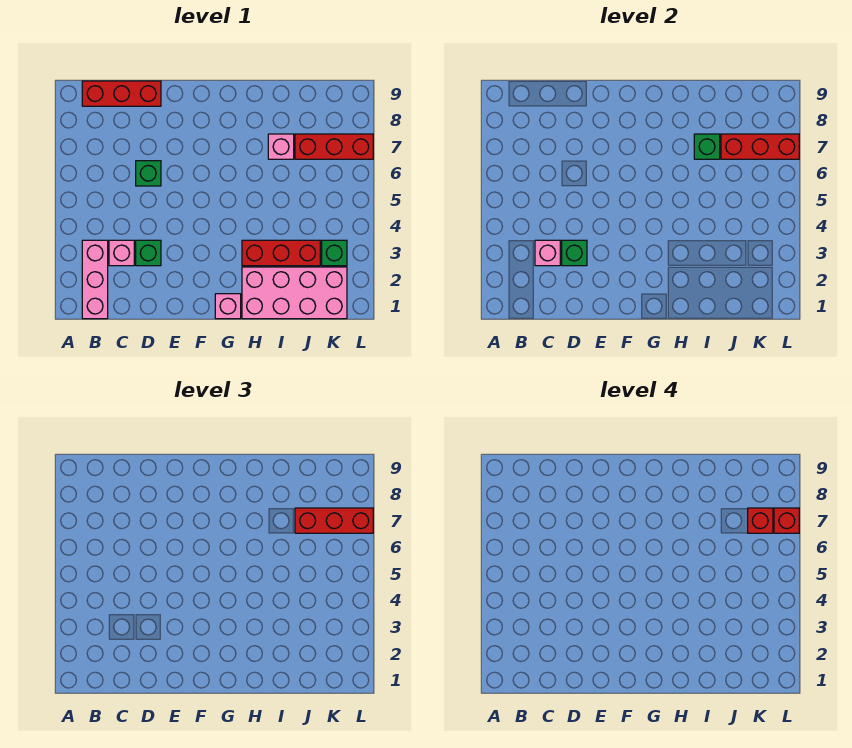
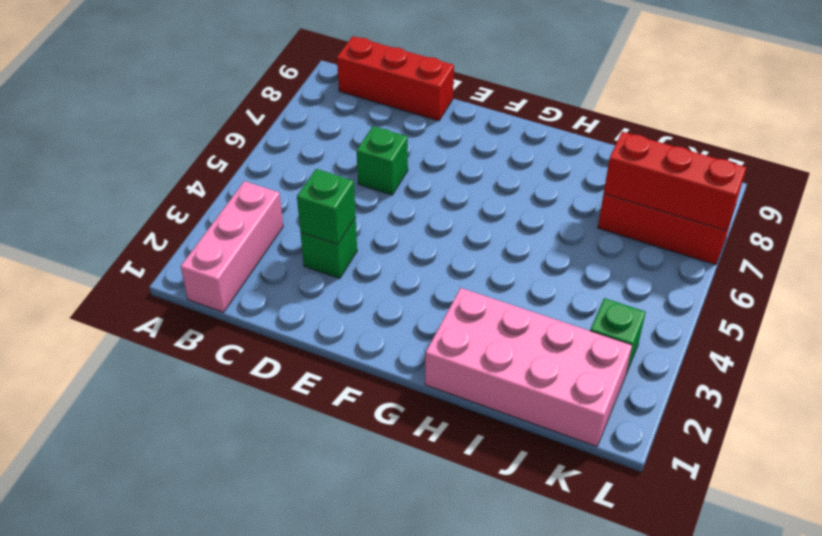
none -> pink brick C3 level 1
none -> pink brick G1 level 1
none -> red brick H3:J3 level 1

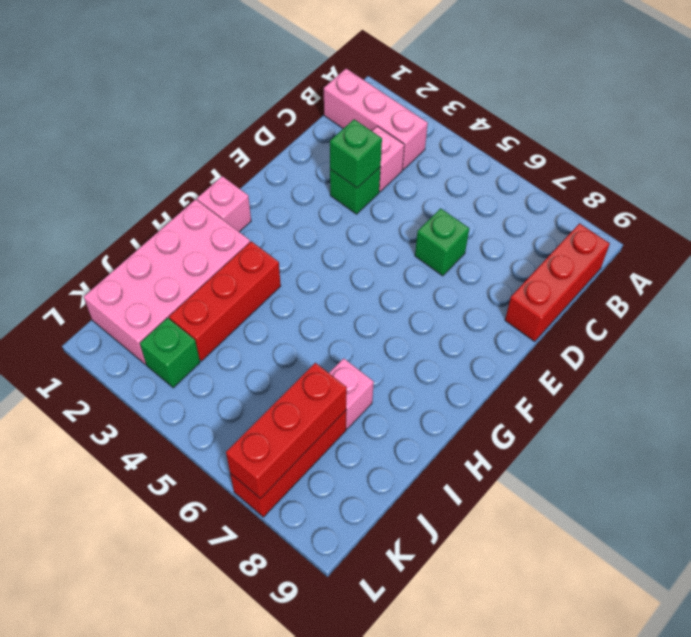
none -> pink brick C3 level 2
none -> green brick I7 level 2
none -> red brick J7:L7 level 3

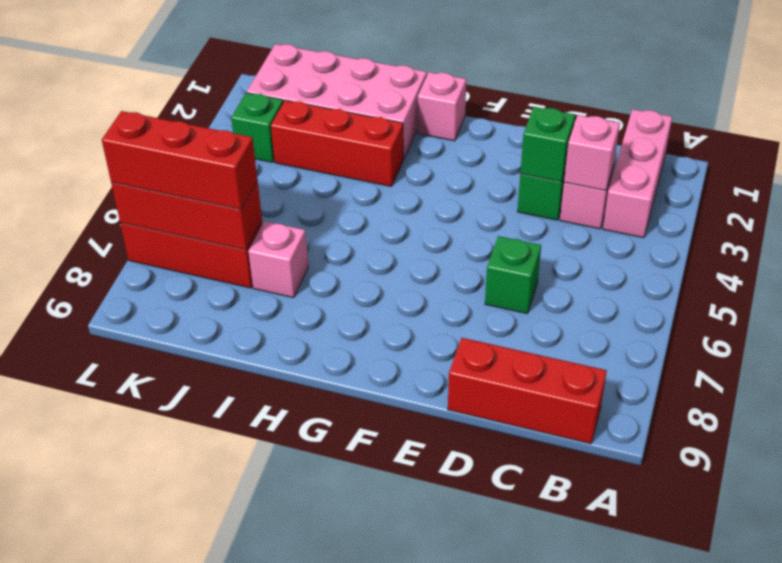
none -> green brick I7 level 2
none -> red brick K7 level 4
none -> red brick L7 level 4

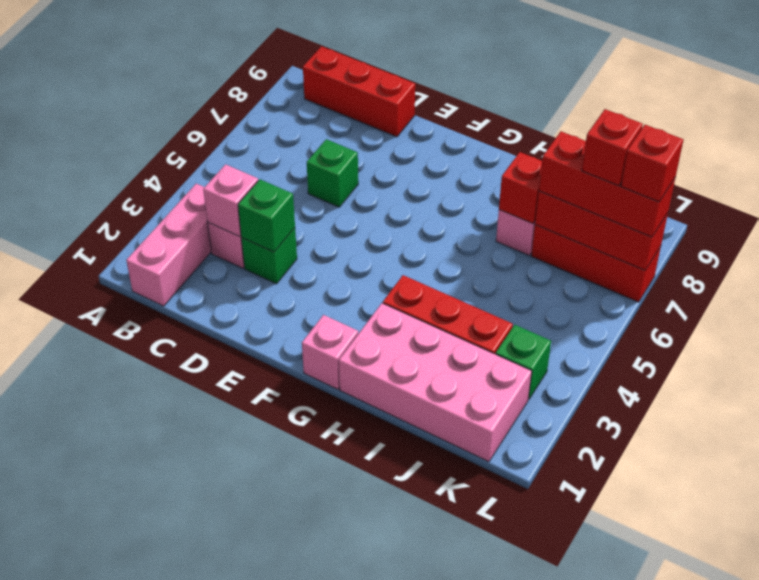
red brick I7 level 2 -> green brick I7 level 2

